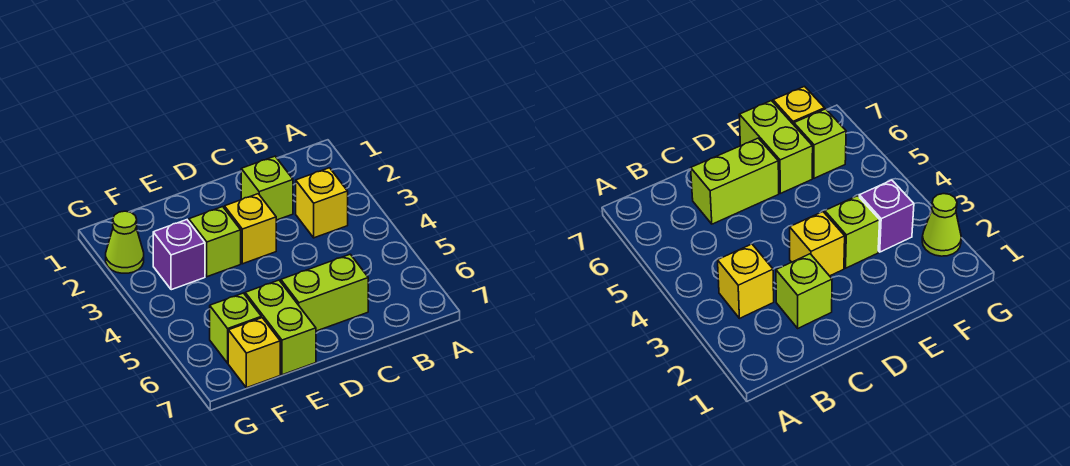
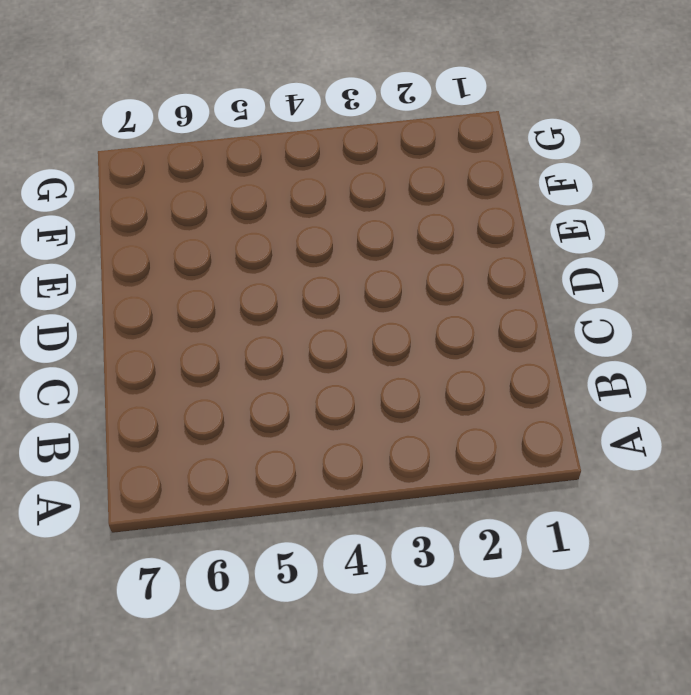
none -> yellow brick B3 level 1
none -> lime brick C2 level 1

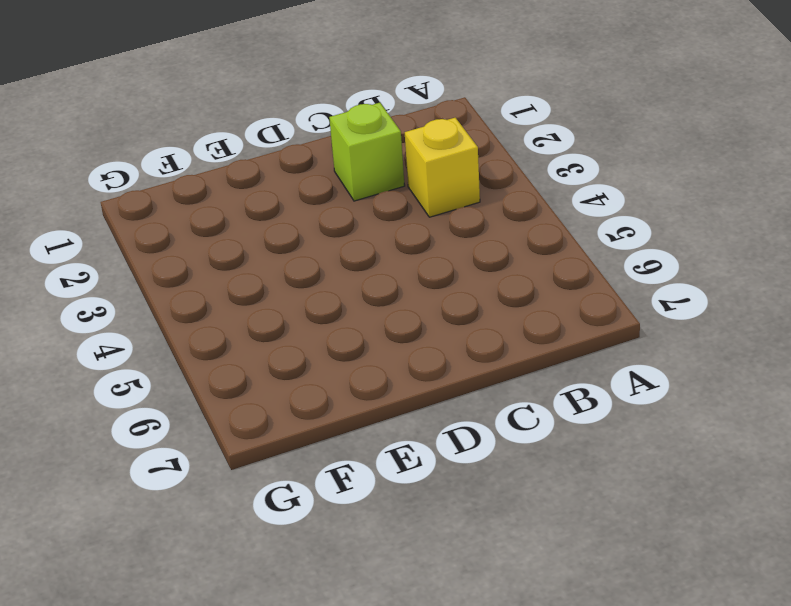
none -> lime brick C6:D6 level 1
none -> yellow brick D3 level 1

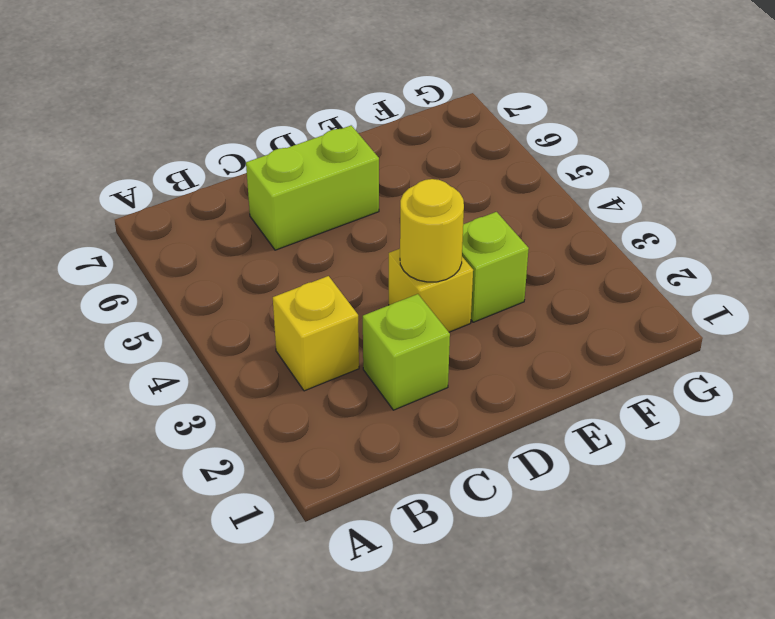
yellow round brick D3 level 2 -> none
none -> lime brick E6:E7 level 1
none -> purple brick F3 level 1

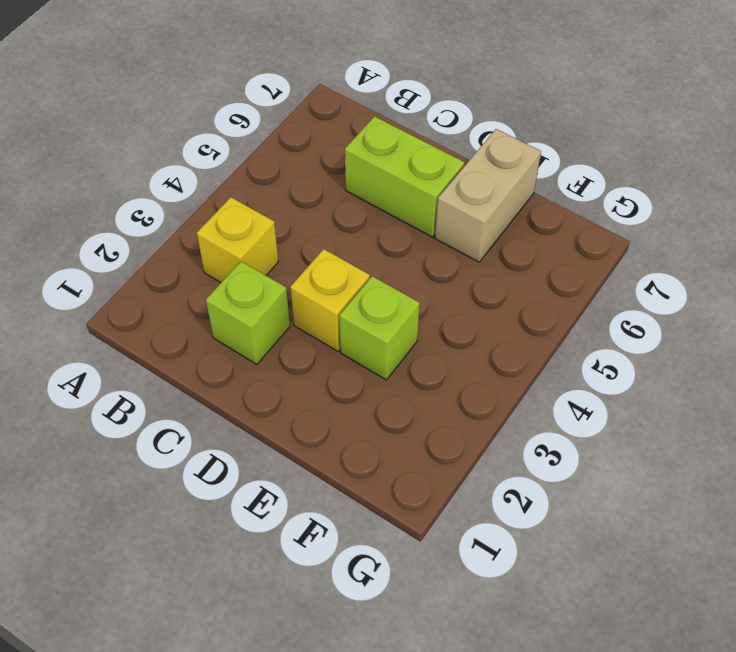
tan brick E6:E7 level 1 -> lime brick E6:E7 level 1
none -> purple brick F3 level 1
none -> lime brick F6 level 1

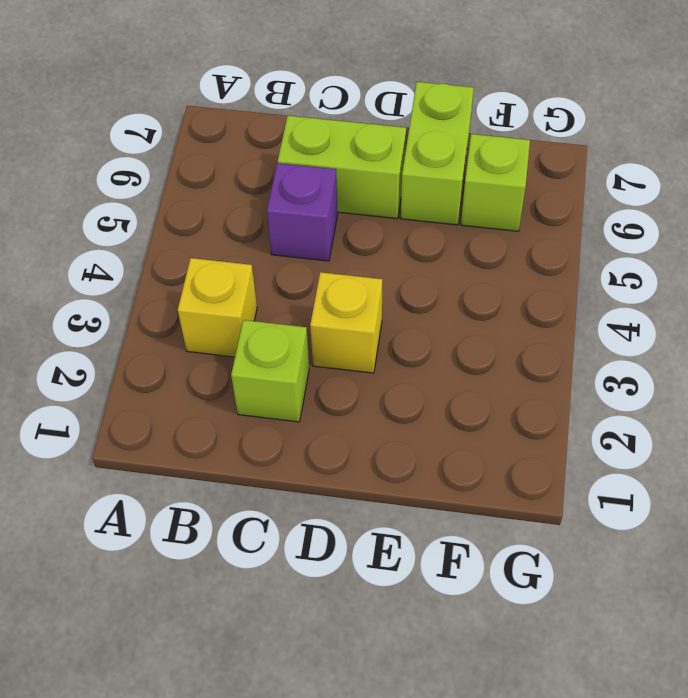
purple brick C5 level 1 -> purple brick F3 level 1
none -> lime brick E3 level 1
none -> yellow brick F7 level 1

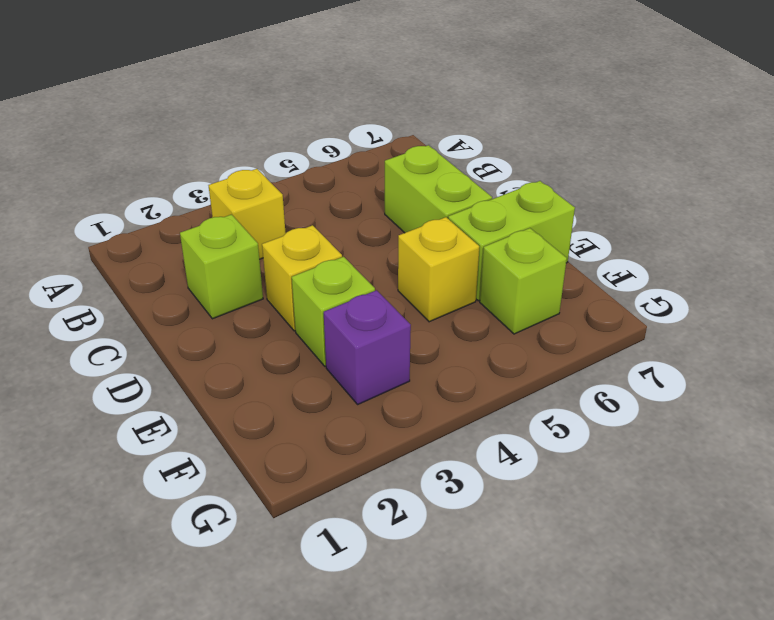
yellow brick E5 level 1 -> yellow brick F7 level 1
none -> lime cone G2 level 1

